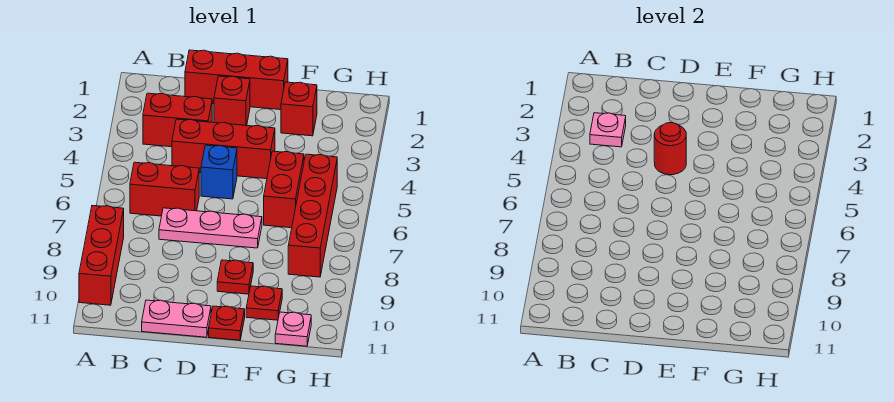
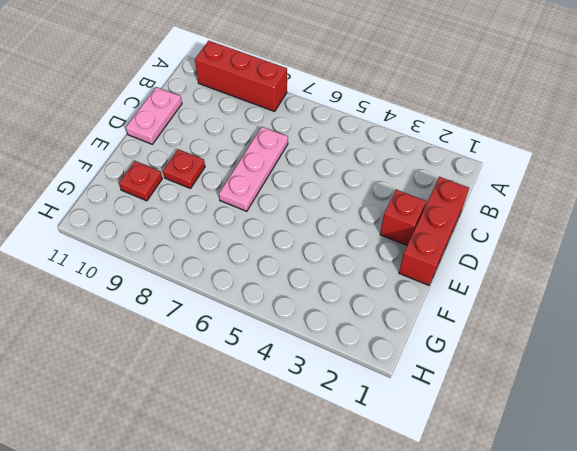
none -> red brick B3:C3 level 1
none -> red brick B6:C6 level 1
none -> red brick C4:E4 level 1

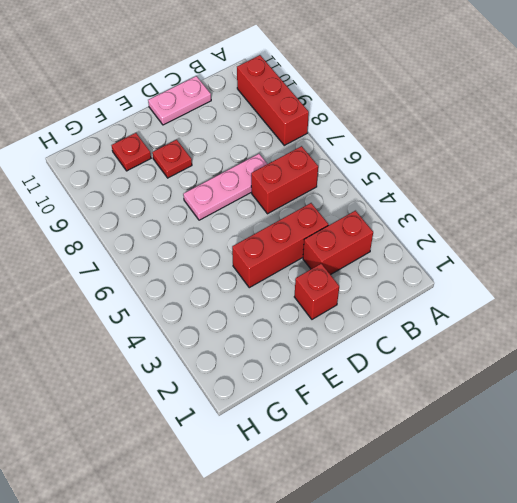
none -> red brick C1:E1 level 1
none -> blue brick D5 level 1
none -> red plate E11 level 1

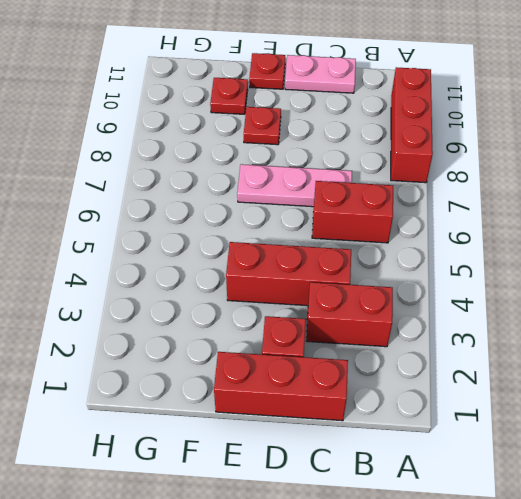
none -> blue brick D5 level 1
none -> red brick F2 level 1
none -> red brick F5:F6 level 1

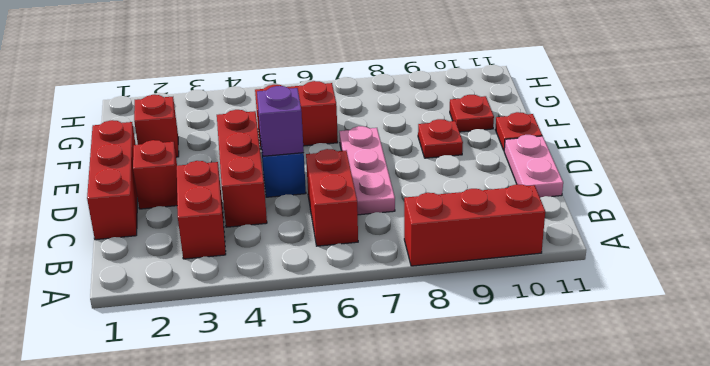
purple brick D5 level 2 -> none
none -> red brick G5:G8 level 1
none -> pink plate G11 level 1
none -> pink plate B3 level 2

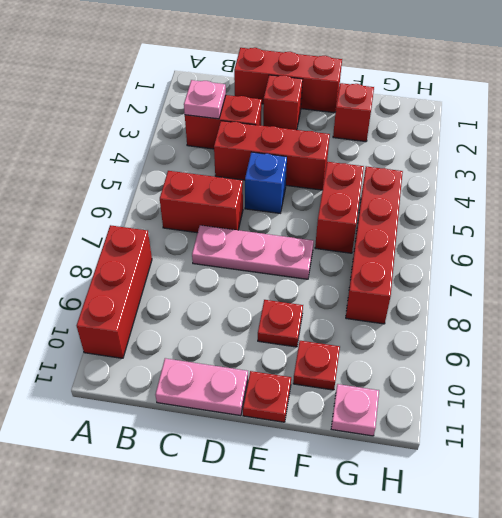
none -> red round brick D4 level 2

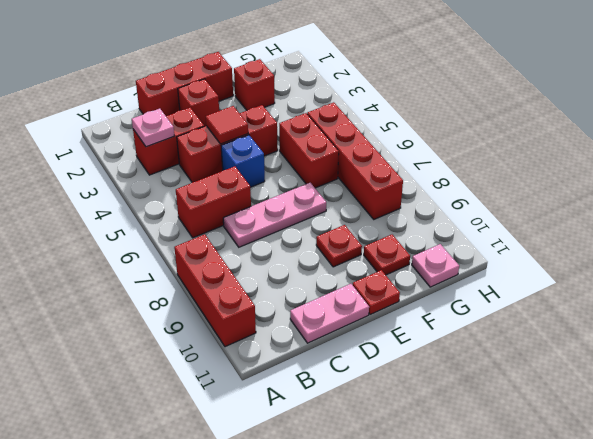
red tile D4 level 2 -> red round brick D4 level 2

